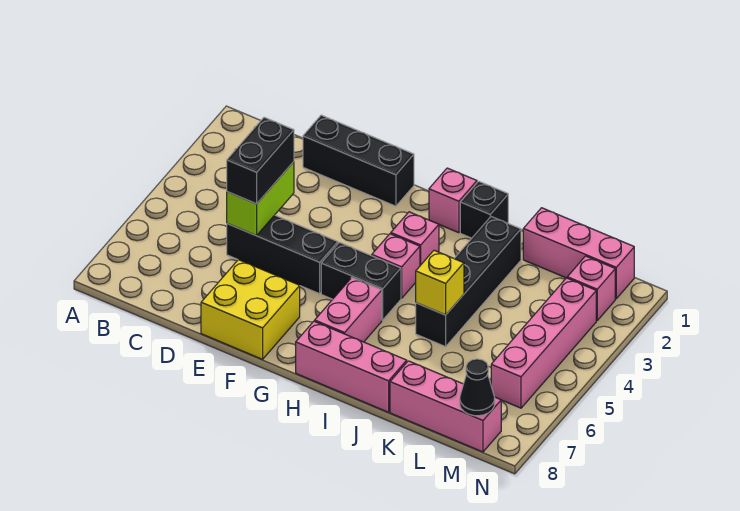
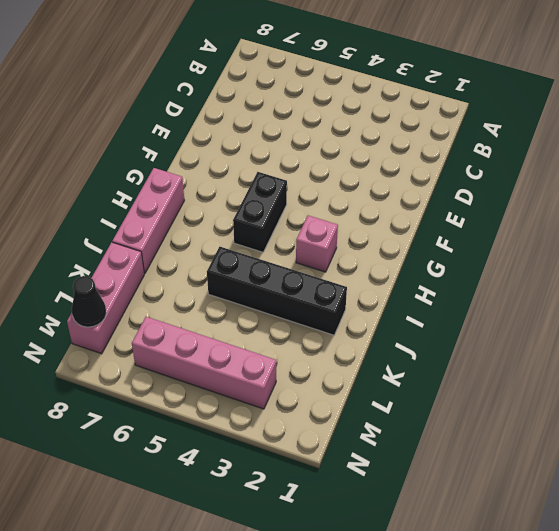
none -> black brick D1:F1 level 1
none -> black brick D5:F5 level 1
none -> yellow brick E7:F8 level 1

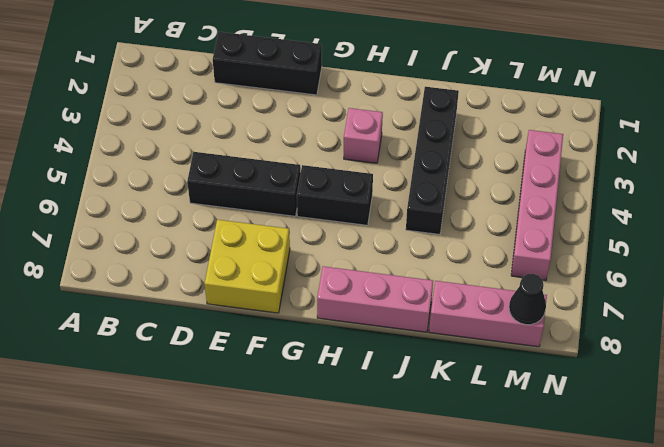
none -> pink brick H1 level 1
none -> pink brick H4 level 1
none -> pink brick H6:H7 level 1

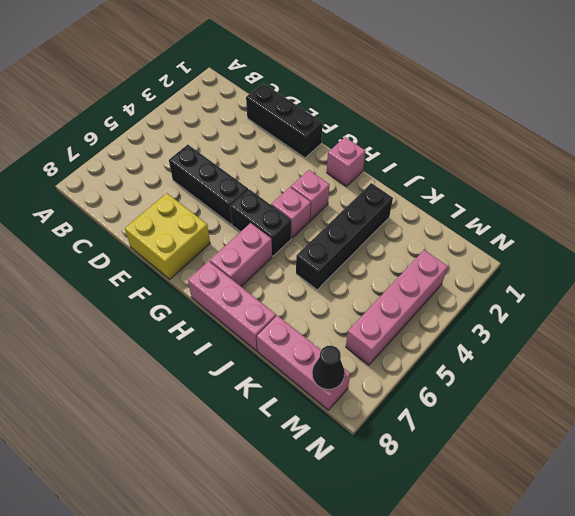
none -> black brick I1 level 1
none -> pink brick K1:M1 level 1
none -> pink brick M2 level 1

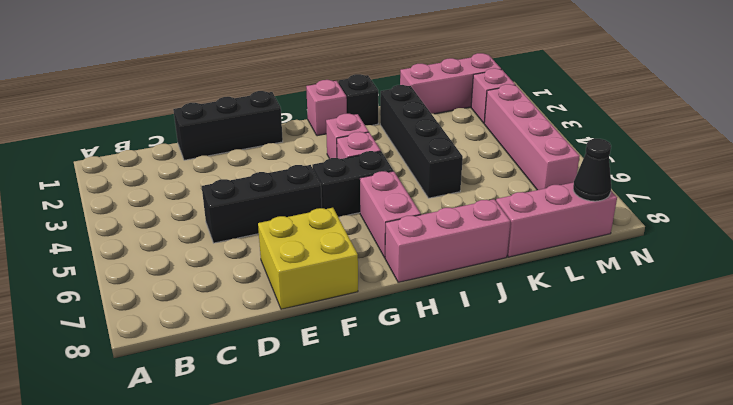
none -> lime brick D4:D5 level 2
none -> yellow brick J5 level 2
none -> black brick D4:D5 level 3

